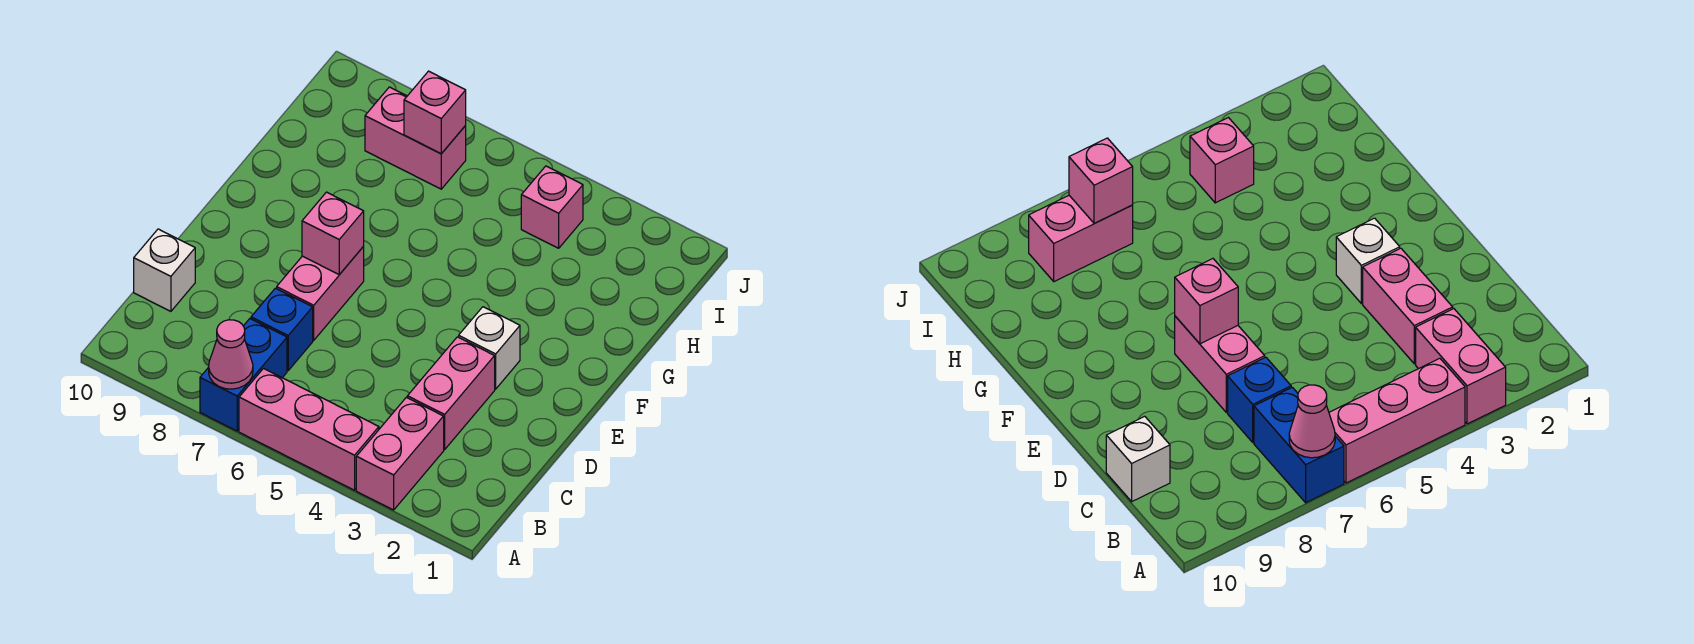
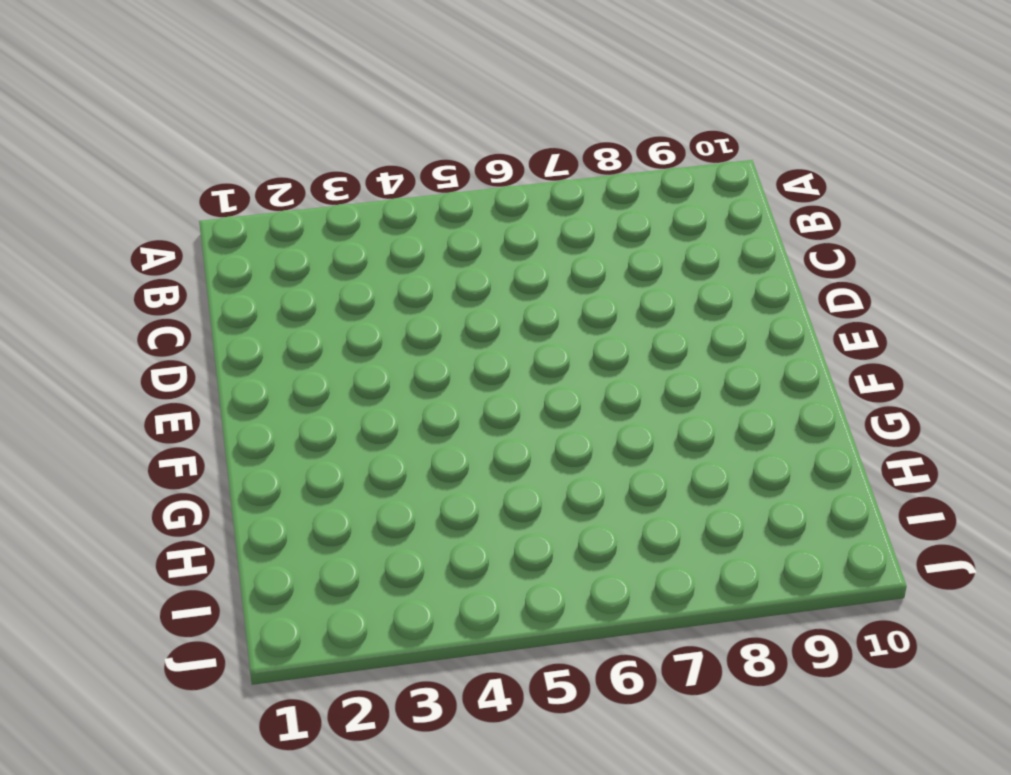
none -> pink brick A3:B3 level 1
none -> pink brick A4:A6 level 1
none -> blue brick A7:B7 level 1

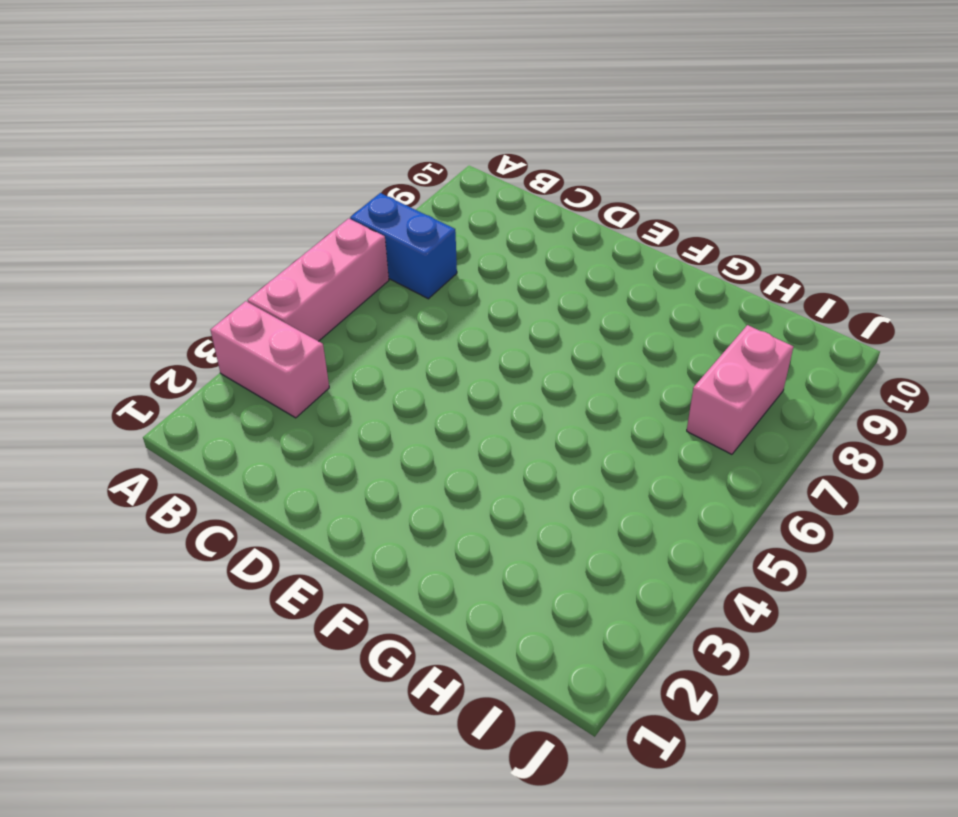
none -> pink brick C3:D3 level 1
none -> blue brick C7 level 1
none -> white brick C10 level 1

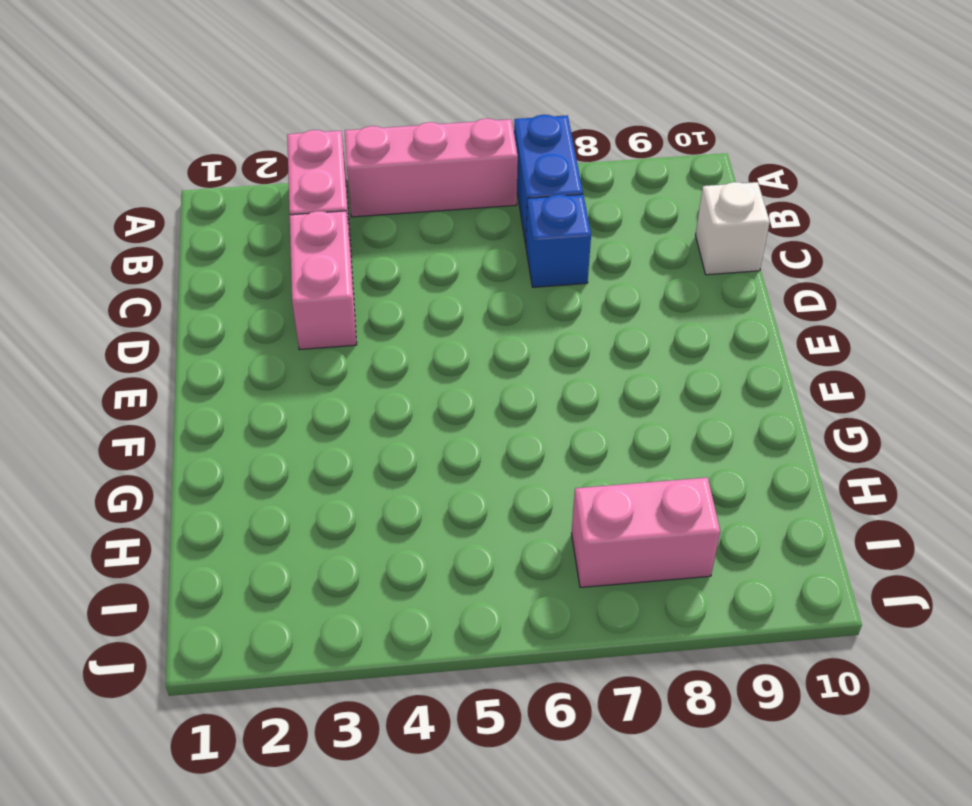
none -> pink brick D7:E7 level 1
none -> white brick E3 level 1
none -> pink brick I4 level 1

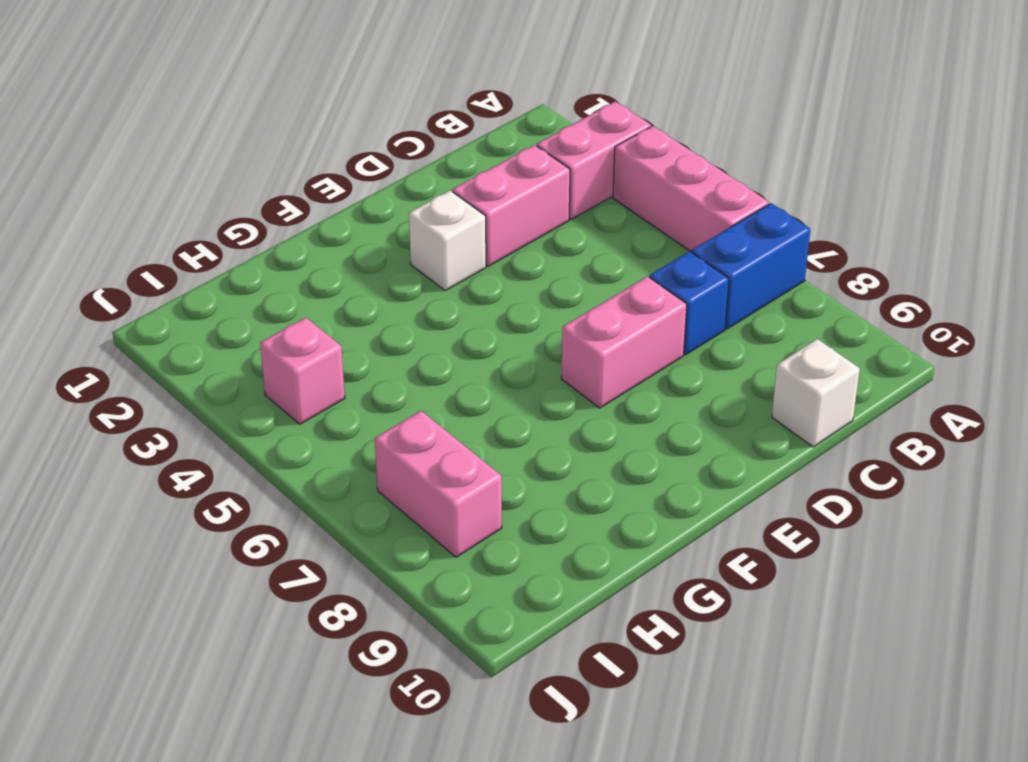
none -> pink cone A7 level 2
none -> pink brick E7 level 2
none -> pink brick I7 level 2

